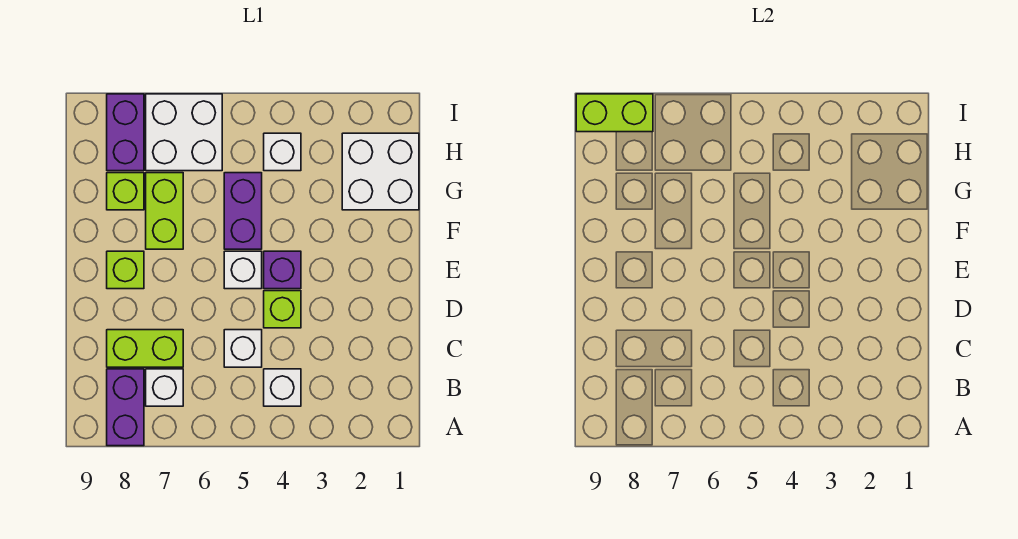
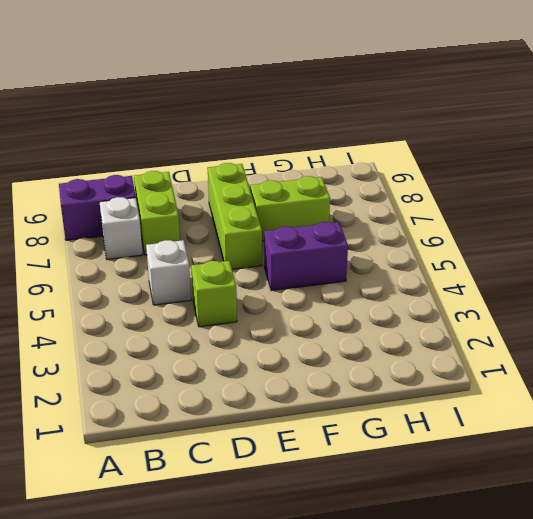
lime brick E6:E8 level 1 -> lime brick E8 level 1
none -> white brick B4 level 1
none -> purple brick E4 level 1
none -> white brick E5 level 1

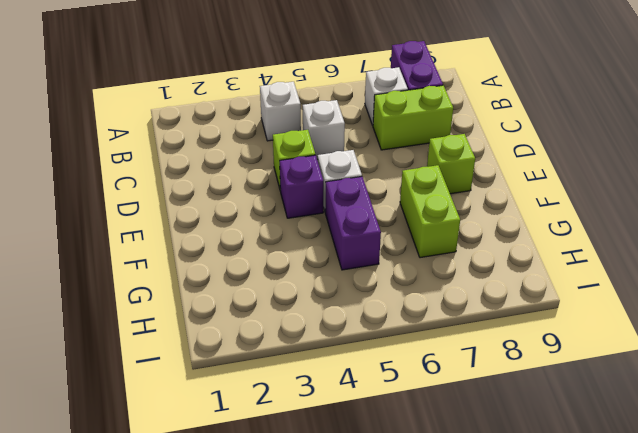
none -> white brick G1:H2 level 1
none -> lime brick G8 level 1
none -> white brick H4 level 1

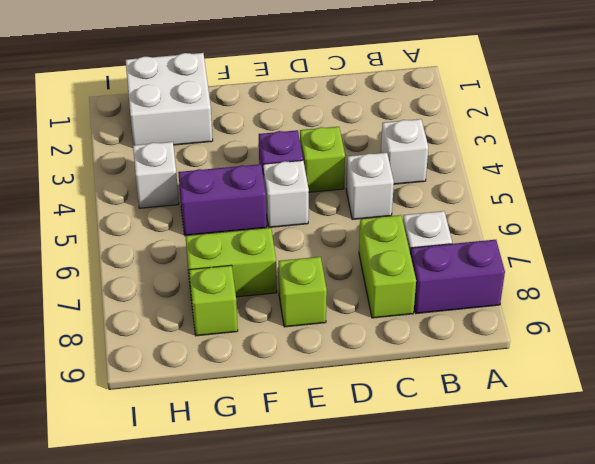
none -> white brick H6:I7 level 1
none -> purple brick H8:I8 level 1
none -> lime brick I8:I9 level 2

